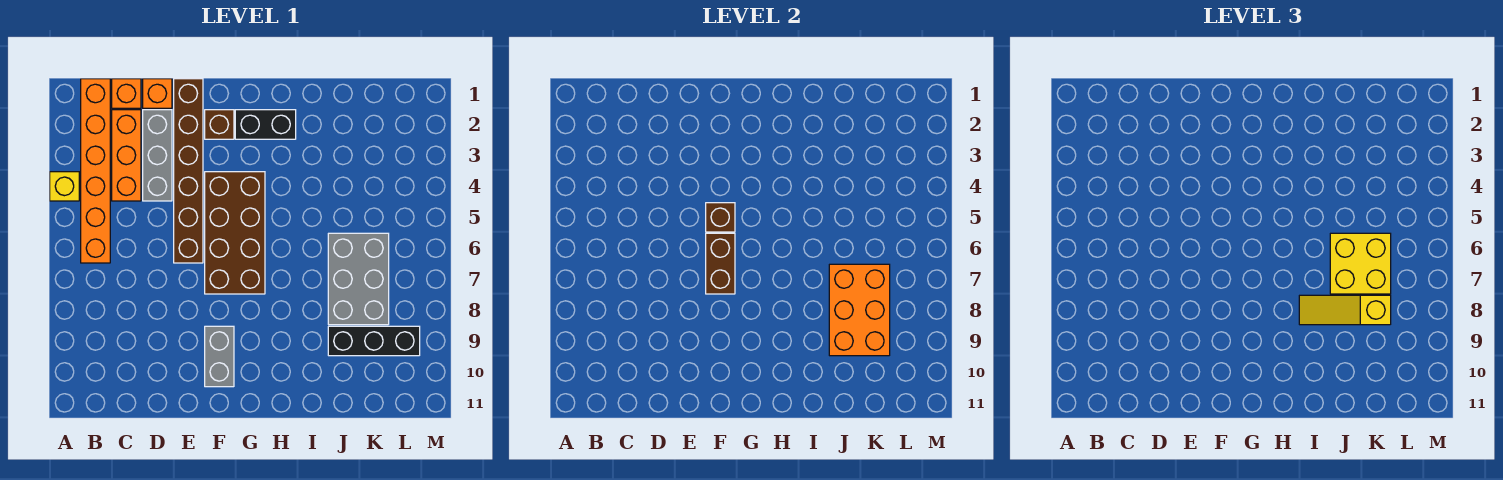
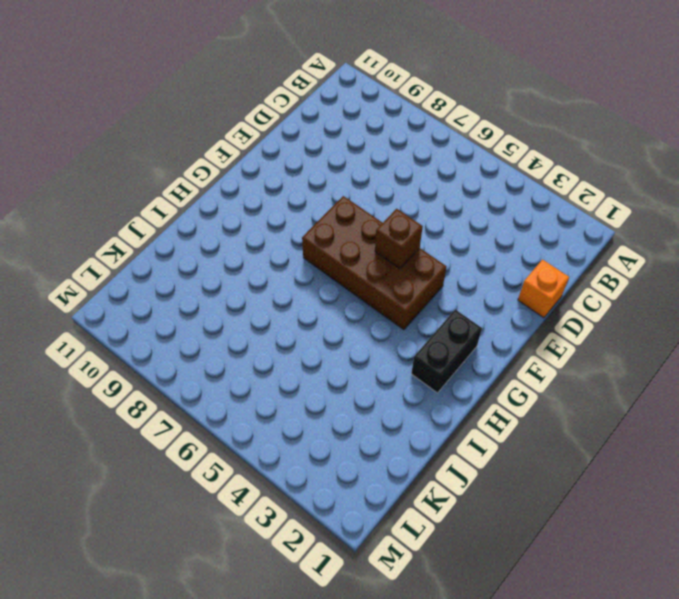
none -> yellow brick A4 level 1
none -> orange brick B1:B6 level 1
none -> orange brick C1 level 1

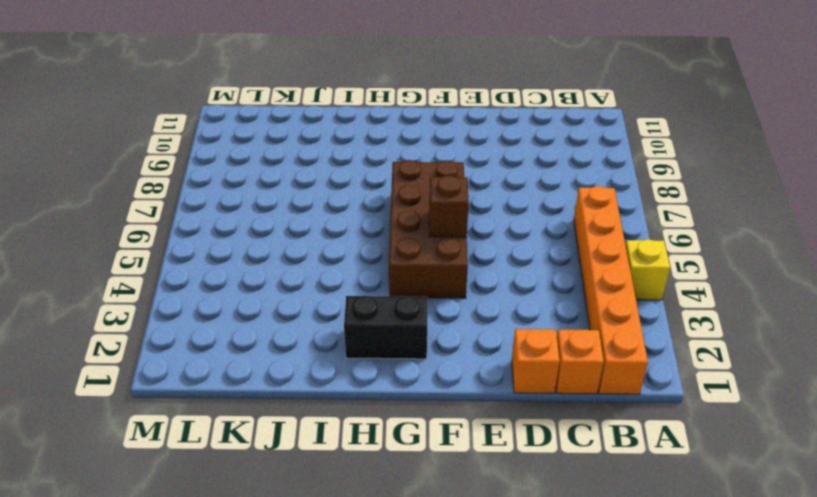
none -> orange brick C2:C4 level 1
none -> grey brick D2:D4 level 1
none -> brown brick E1:E6 level 1

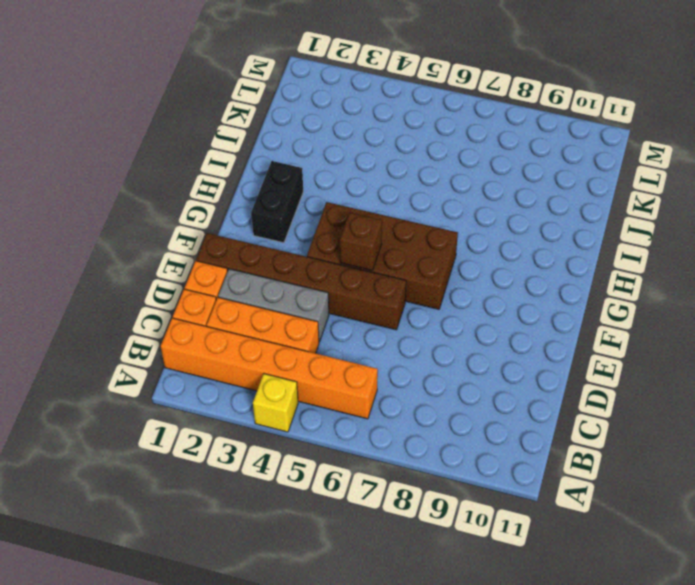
none -> brown brick F2 level 1
none -> grey brick F9:F10 level 1
none -> grey brick J6:K8 level 1

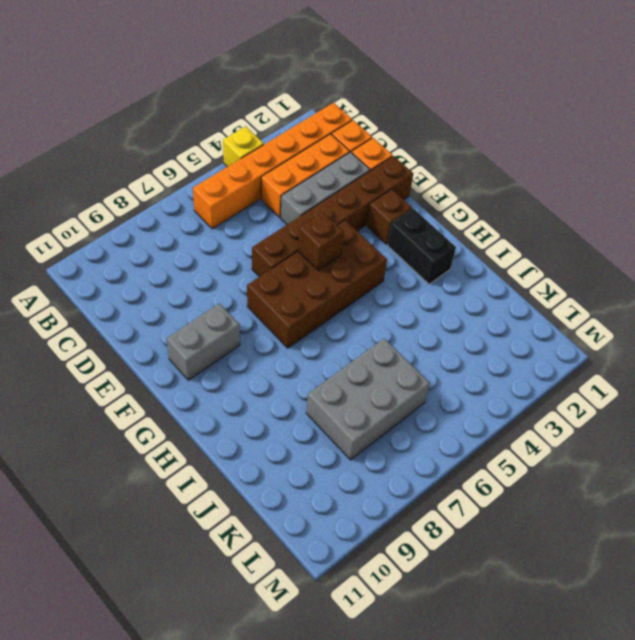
none -> black brick J9:L9 level 1
none -> brown brick F6:F7 level 2
none -> orange brick J7:K9 level 2

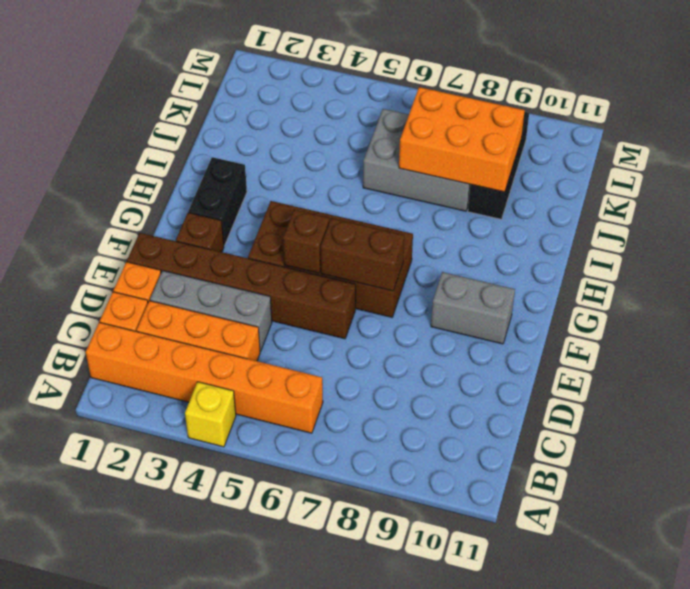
none -> yellow slope I8:K8 level 3 top K
none -> yellow brick J6:K7 level 3

